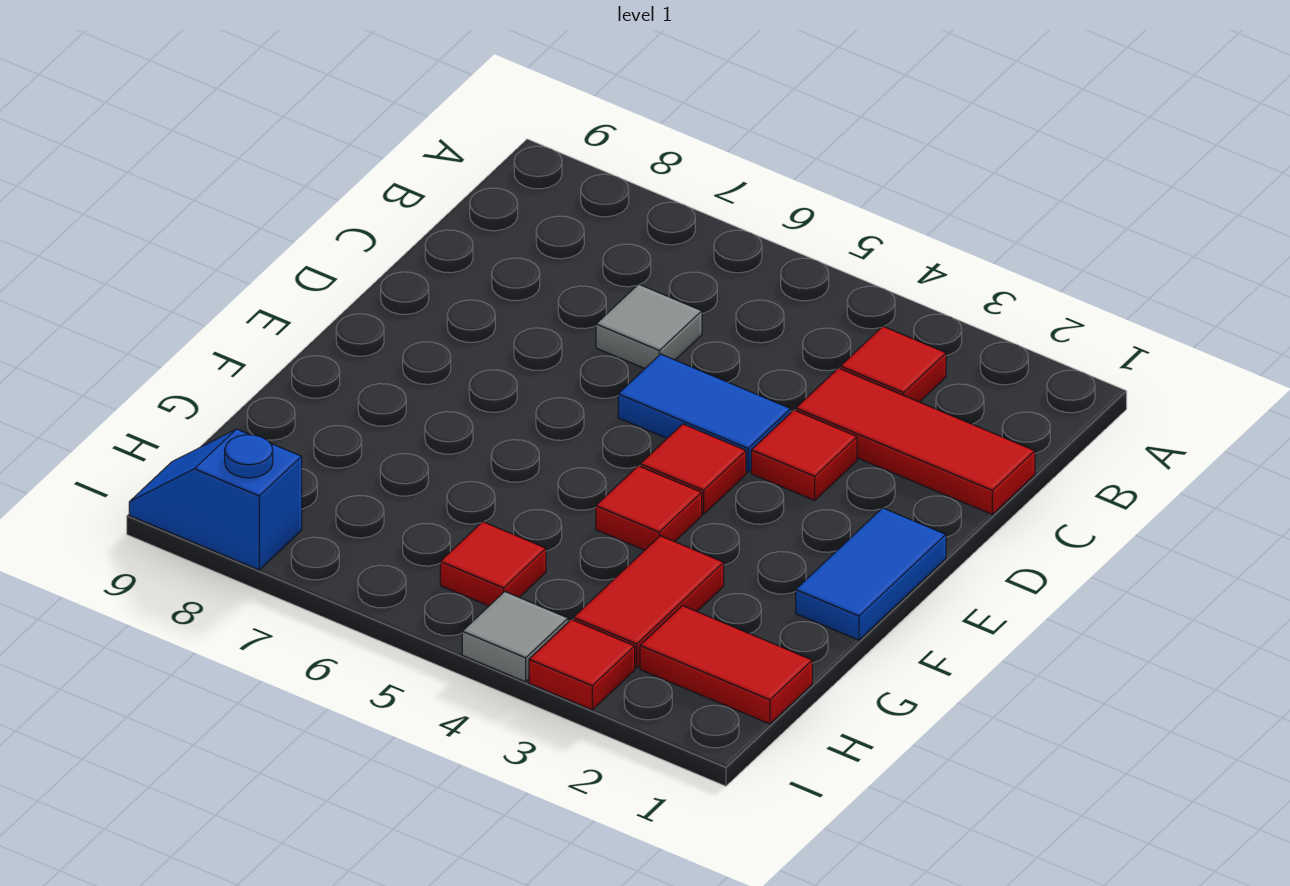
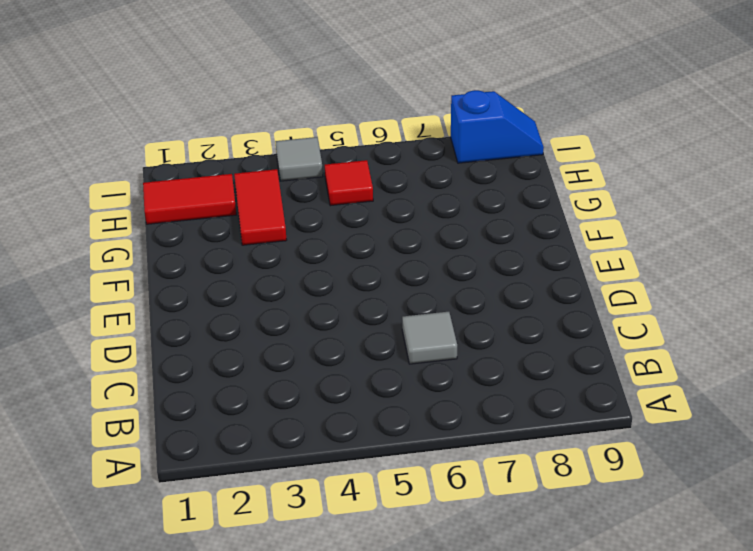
none -> red tile B3 level 1
none -> red tile C1:C3 level 1
none -> red tile D3 level 1

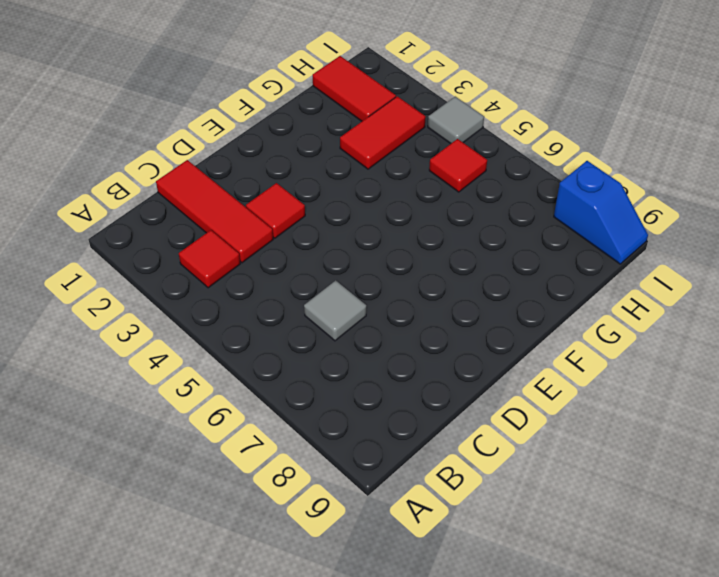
none -> blue tile D4:D5 level 1
none -> blue tile E1:F1 level 1
none -> red tile E4 level 1

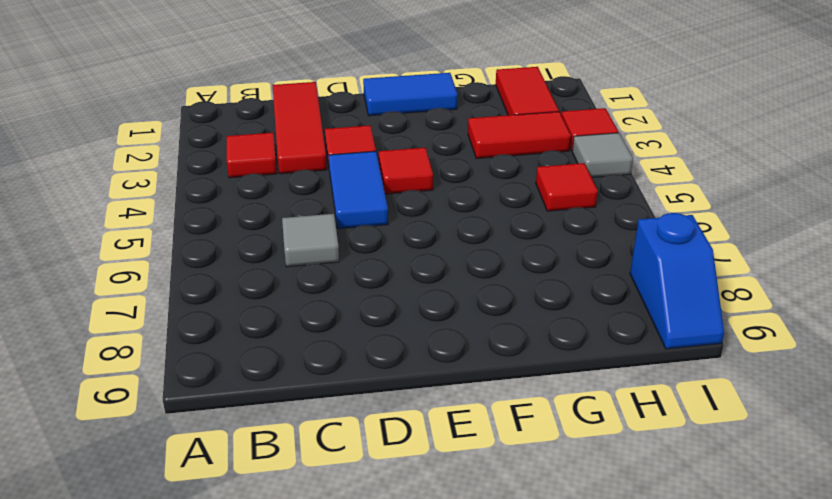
none -> red tile F4 level 1

